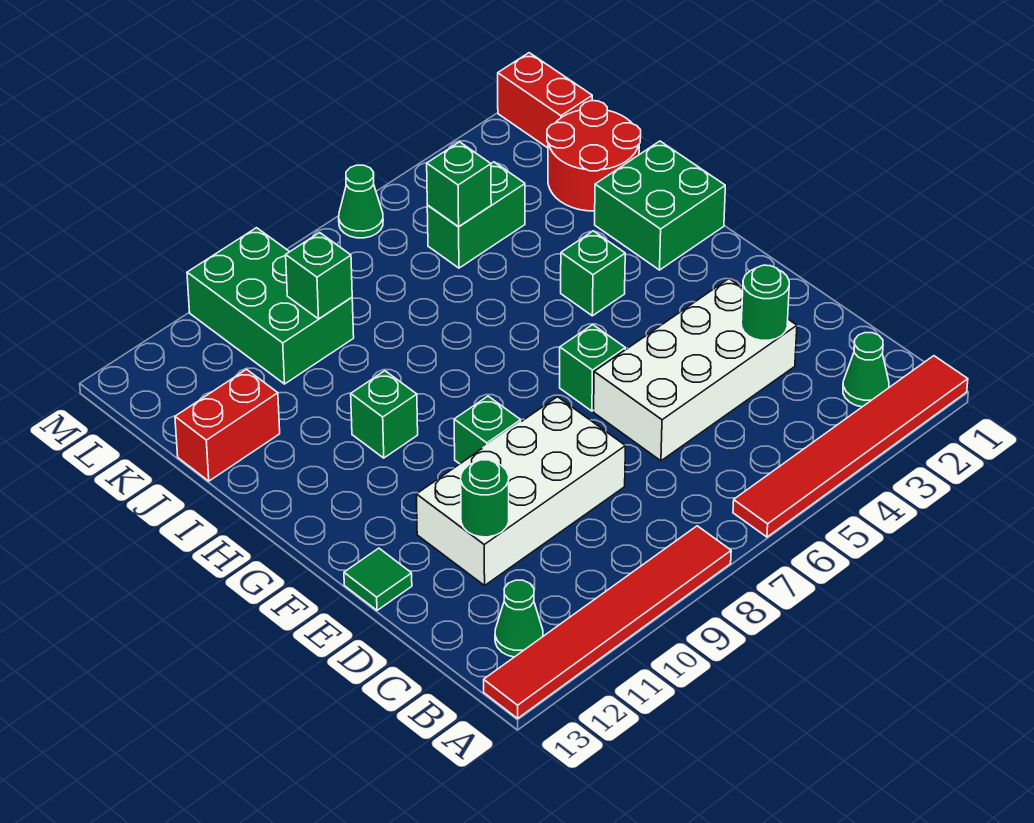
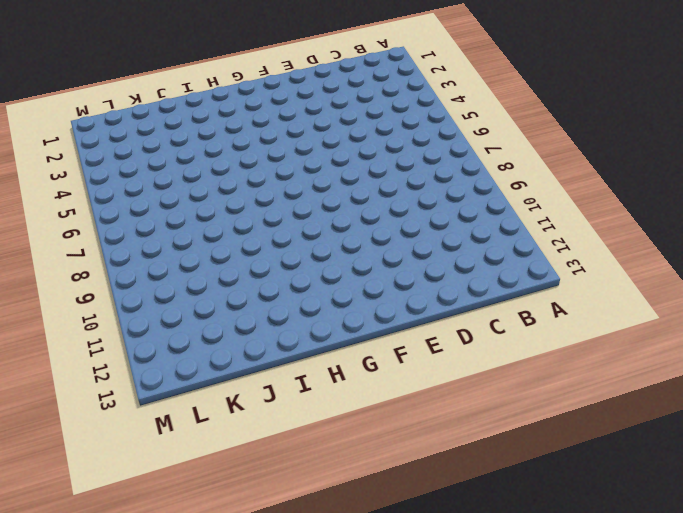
none -> red tile A1:A6 level 1
none -> red tile A8:A13 level 1
none -> green cone B2 level 1

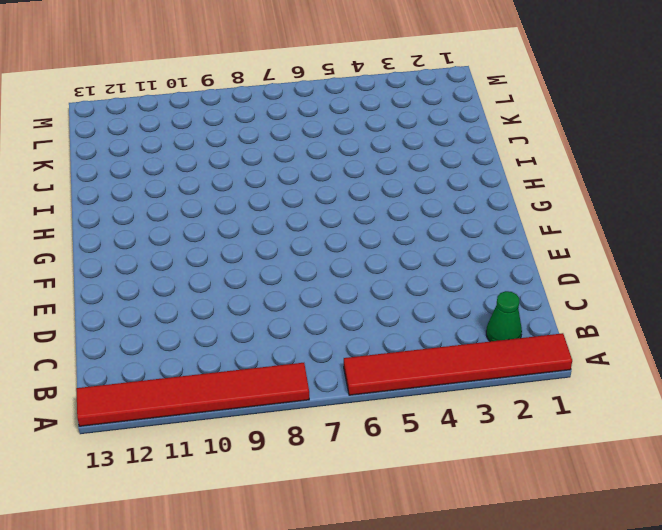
none -> green cone B12 level 1
none -> white brick D3:E6 level 1
none -> white brick D8:E11 level 1

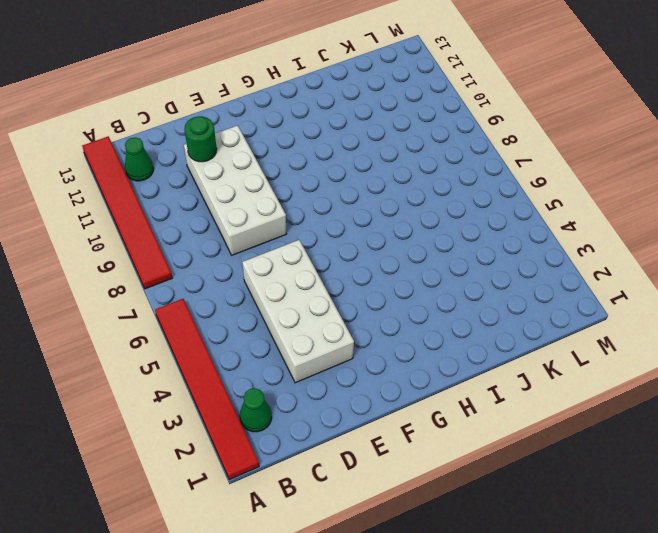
none -> green tile E13 level 1
none -> green brick F6 level 1
none -> green brick F9 level 1

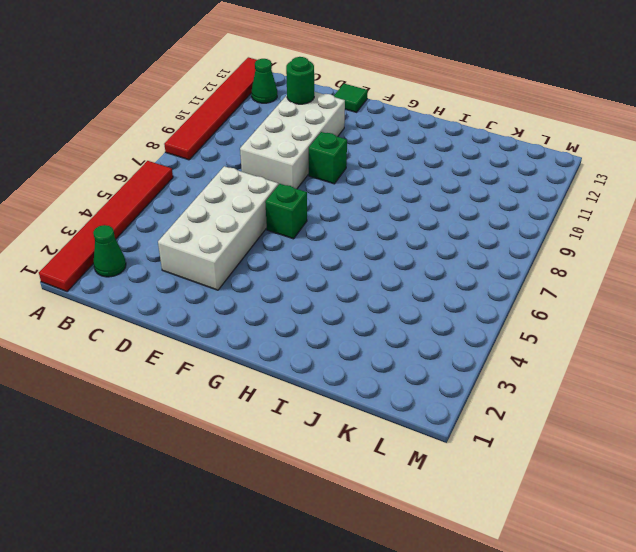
none -> green brick H1:I2 level 1
none -> green brick H4 level 1
none -> green brick H10 level 1

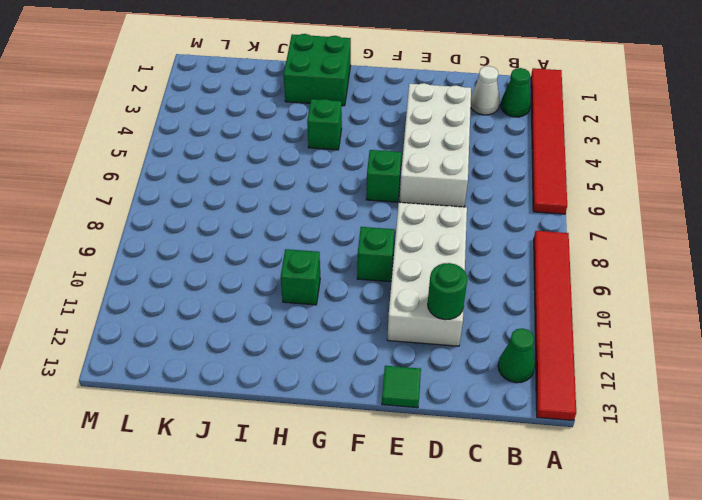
white cone C2 level 1 -> none
none -> red round brick J1:K2 level 1
none -> red brick J12:J13 level 1
none -> green brick K4:K5 level 1

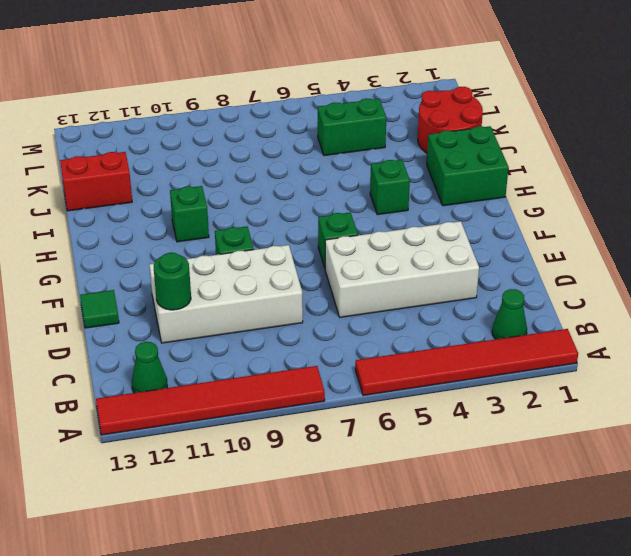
none -> green brick K9:M10 level 1
none -> red brick L1:M1 level 1
none -> green cone M6 level 1

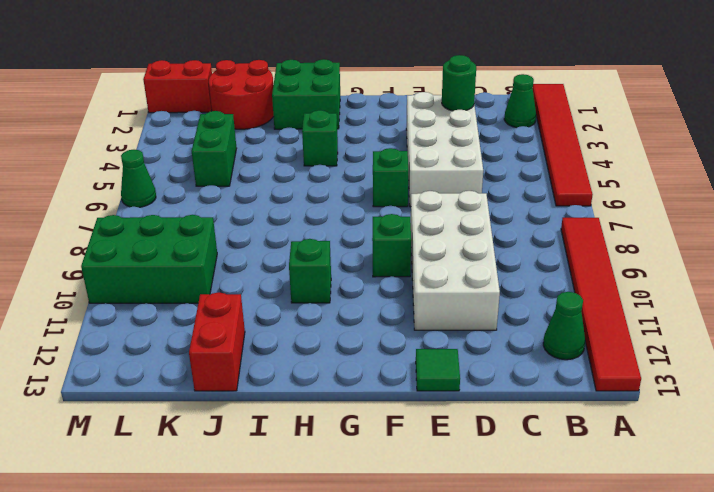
none -> green round brick D11 level 2
none -> green brick K5 level 2
none -> green brick K9 level 2

